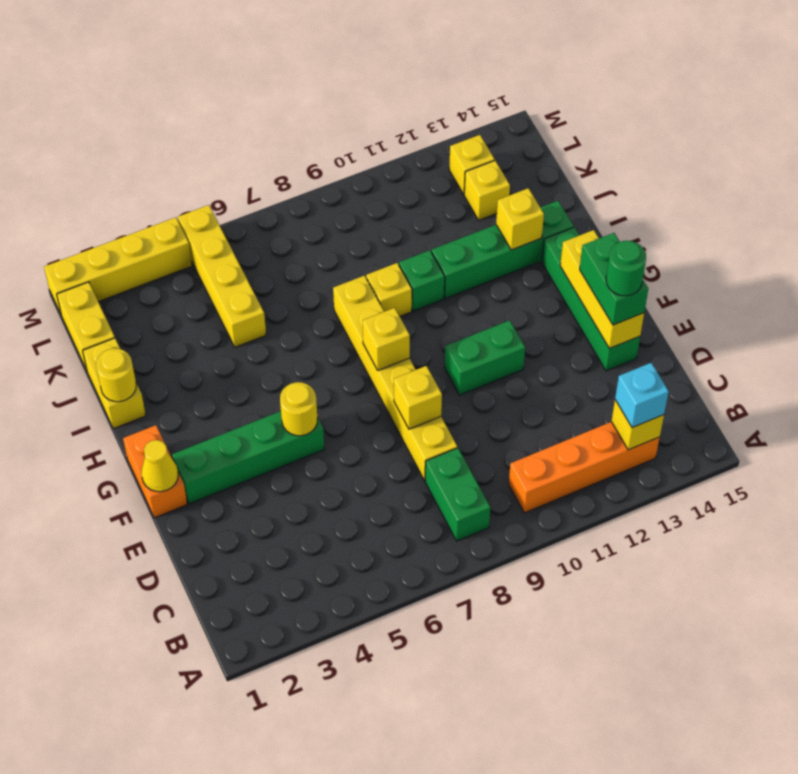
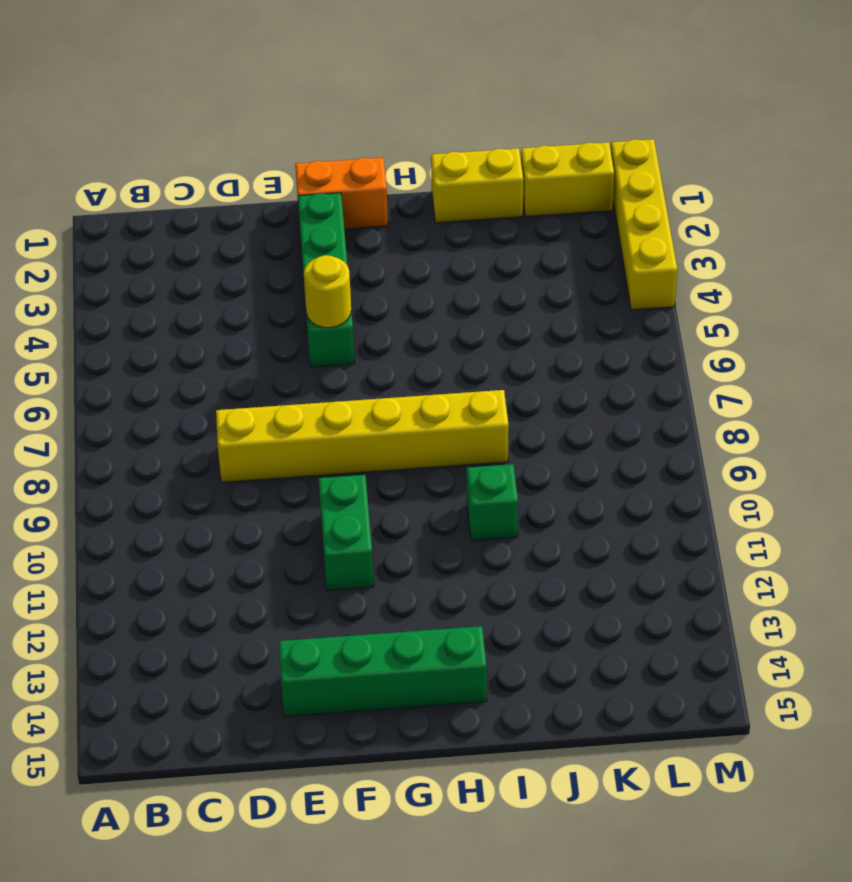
none -> green brick B8:C8 level 1
none -> orange brick B10:B13 level 1
none -> yellow brick I9 level 1

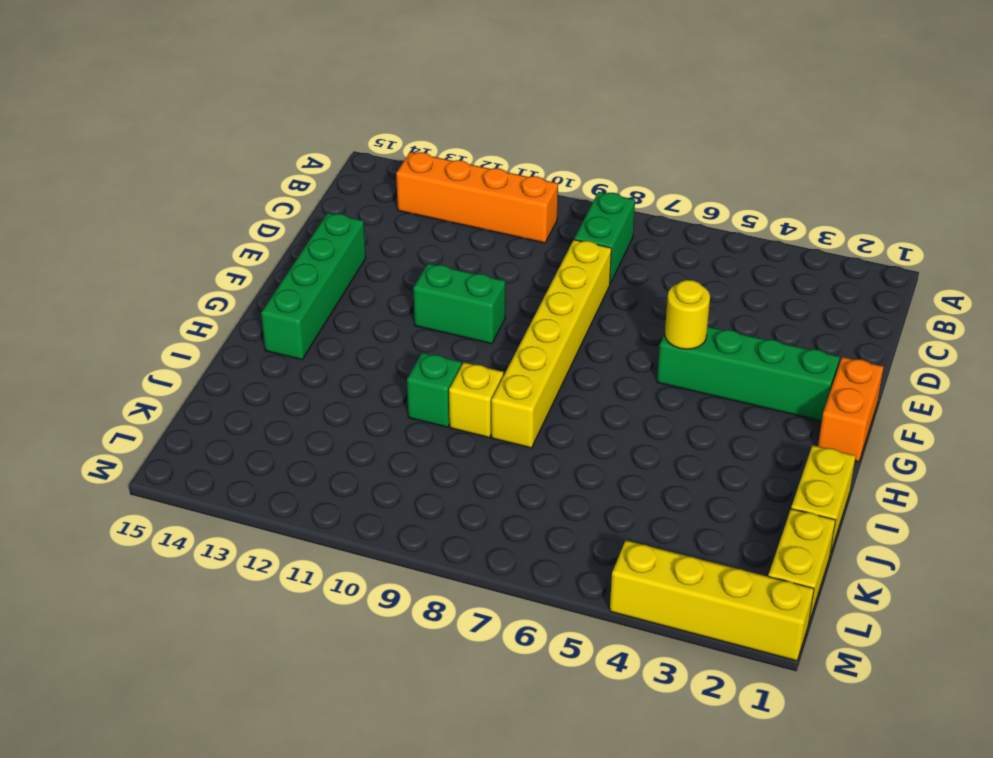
none -> green brick I11:I14 level 1
none -> yellow brick J5:M5 level 1
none -> yellow brick K13 level 1

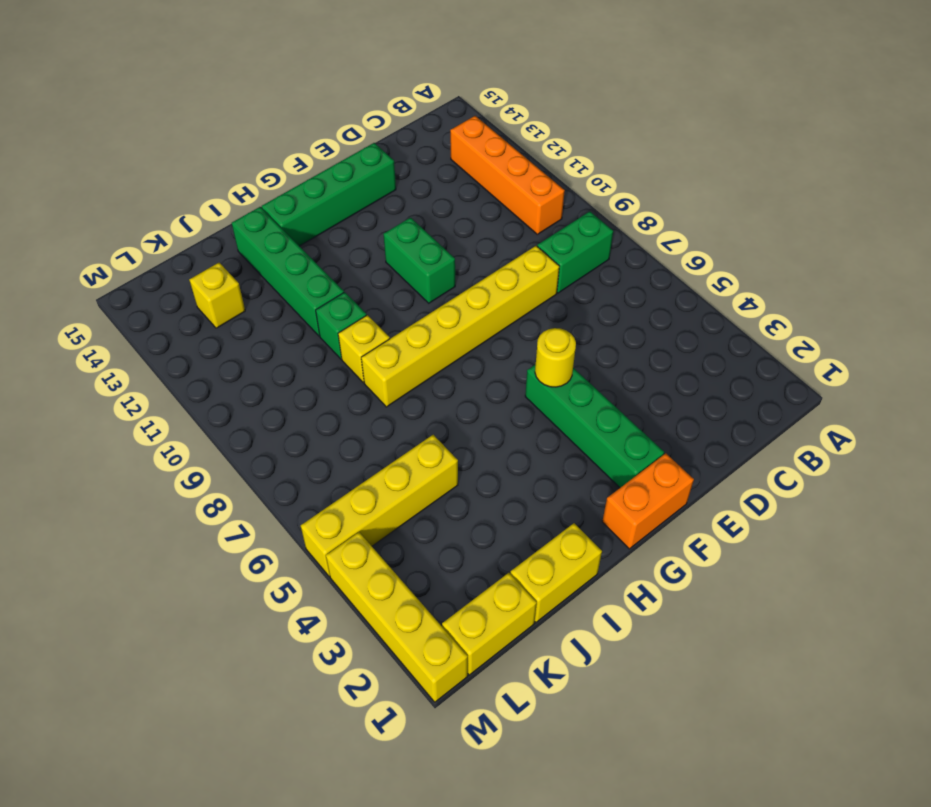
none -> yellow brick L13 level 1
none -> yellow brick B13 level 2
none -> yellow brick E8 level 2

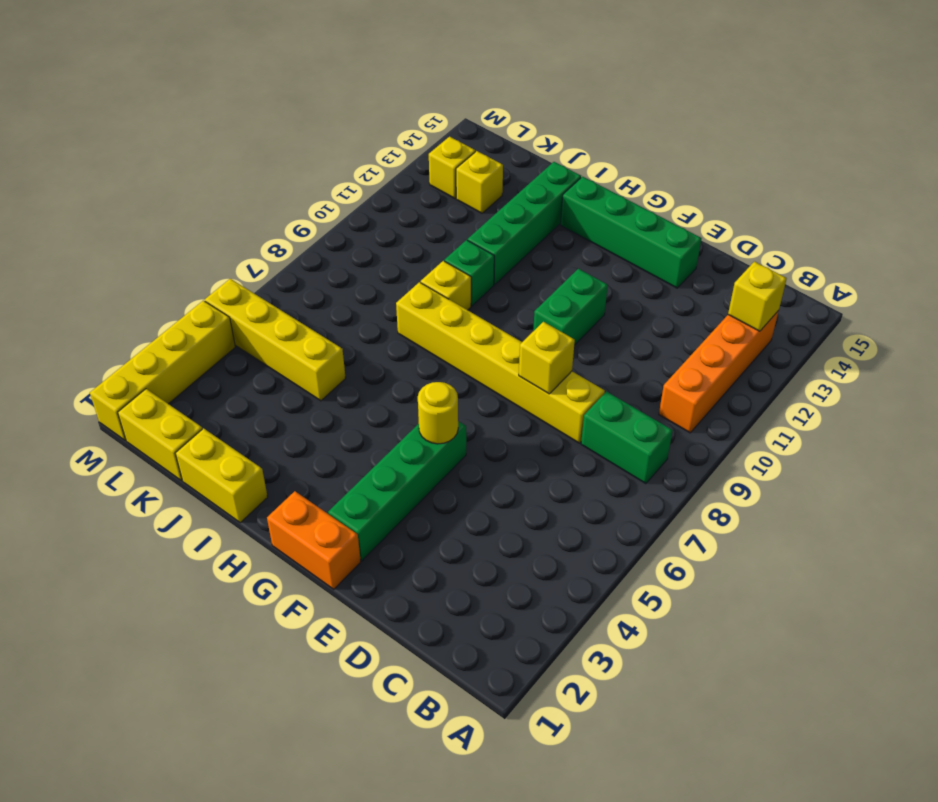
none -> yellow brick E14:G14 level 2
none -> yellow cone F1 level 2
none -> yellow brick G8 level 2

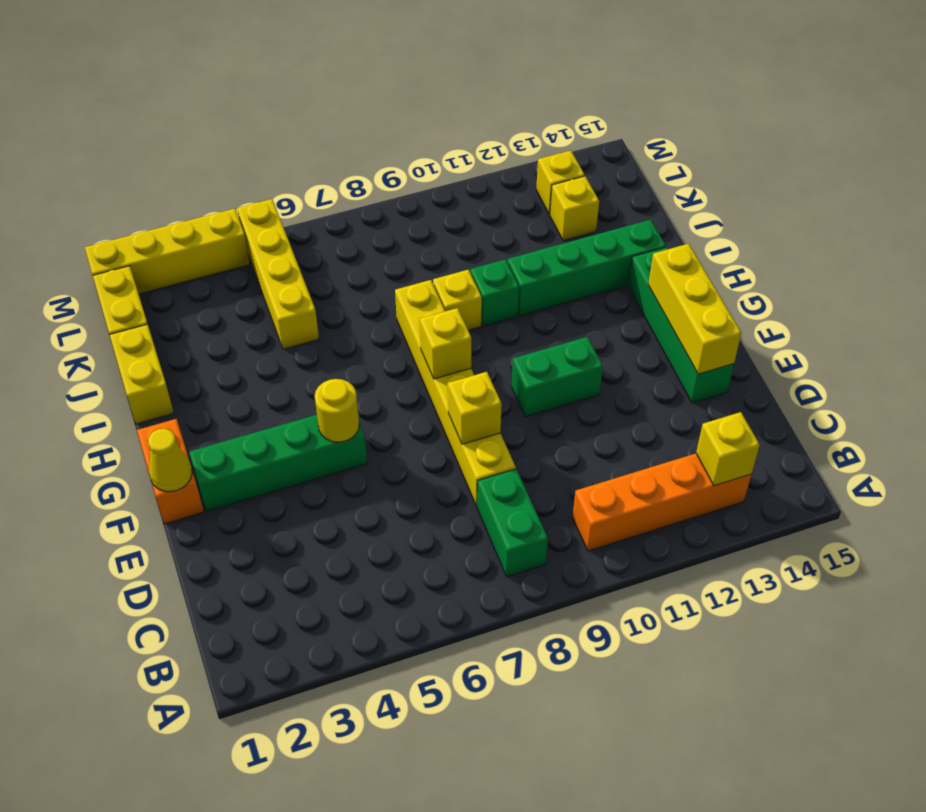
none -> yellow round brick I1 level 2
none -> yellow brick I13 level 2
none -> cyan brick B13 level 3

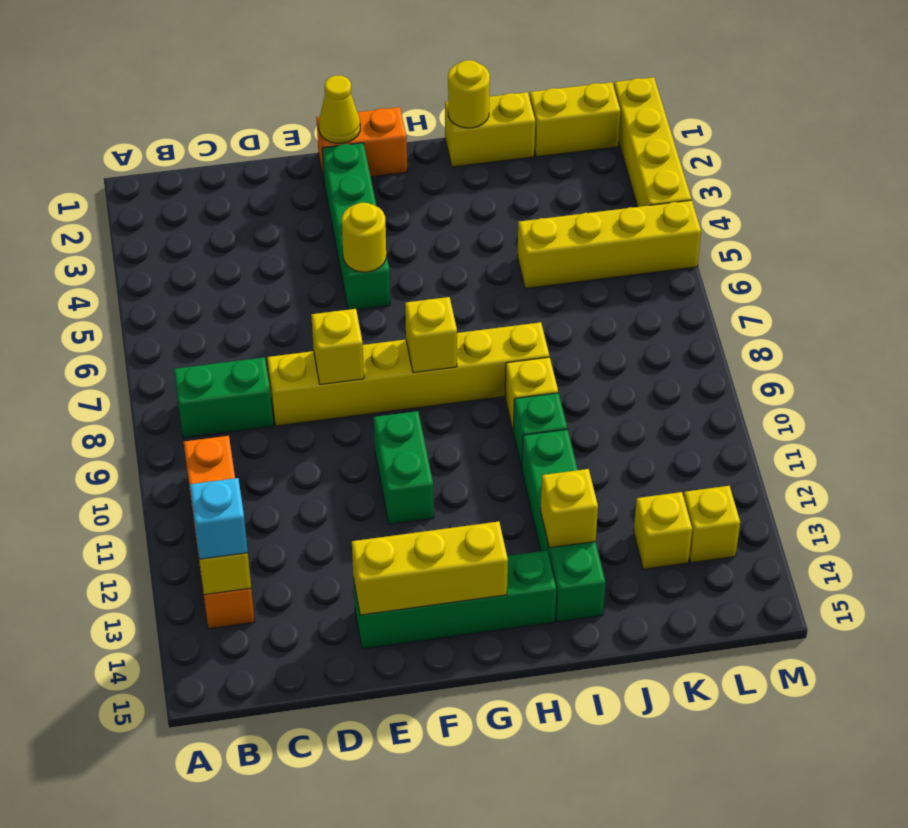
none -> green brick E14:F14 level 3
none -> green round brick E14 level 4

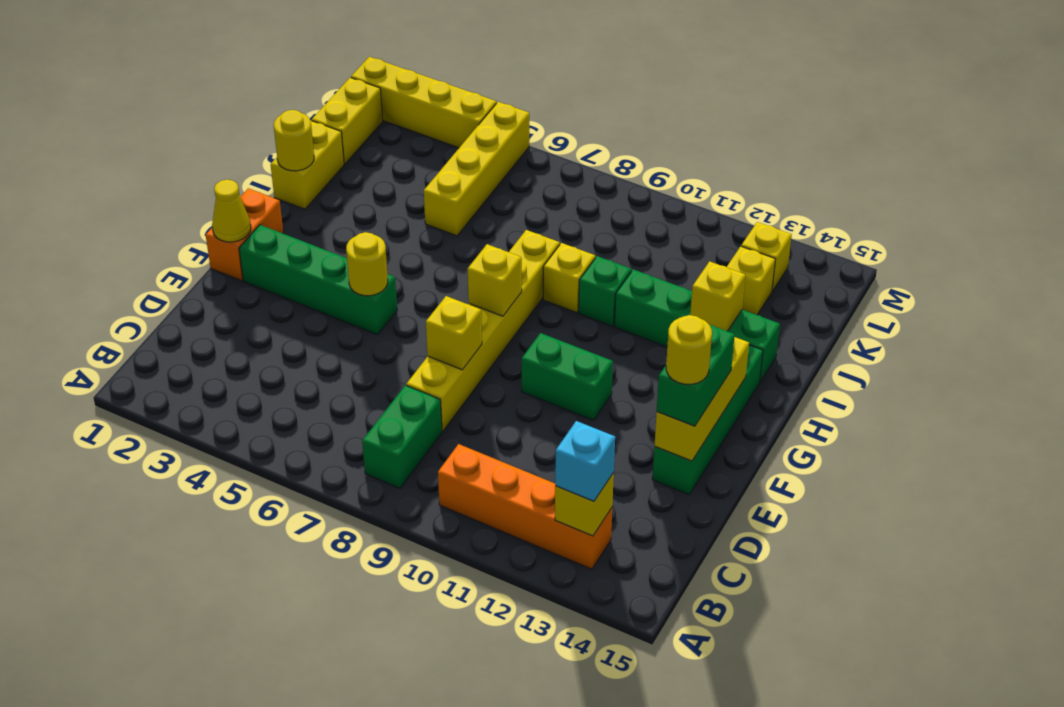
yellow round brick E14 level 4 -> green round brick E14 level 4

